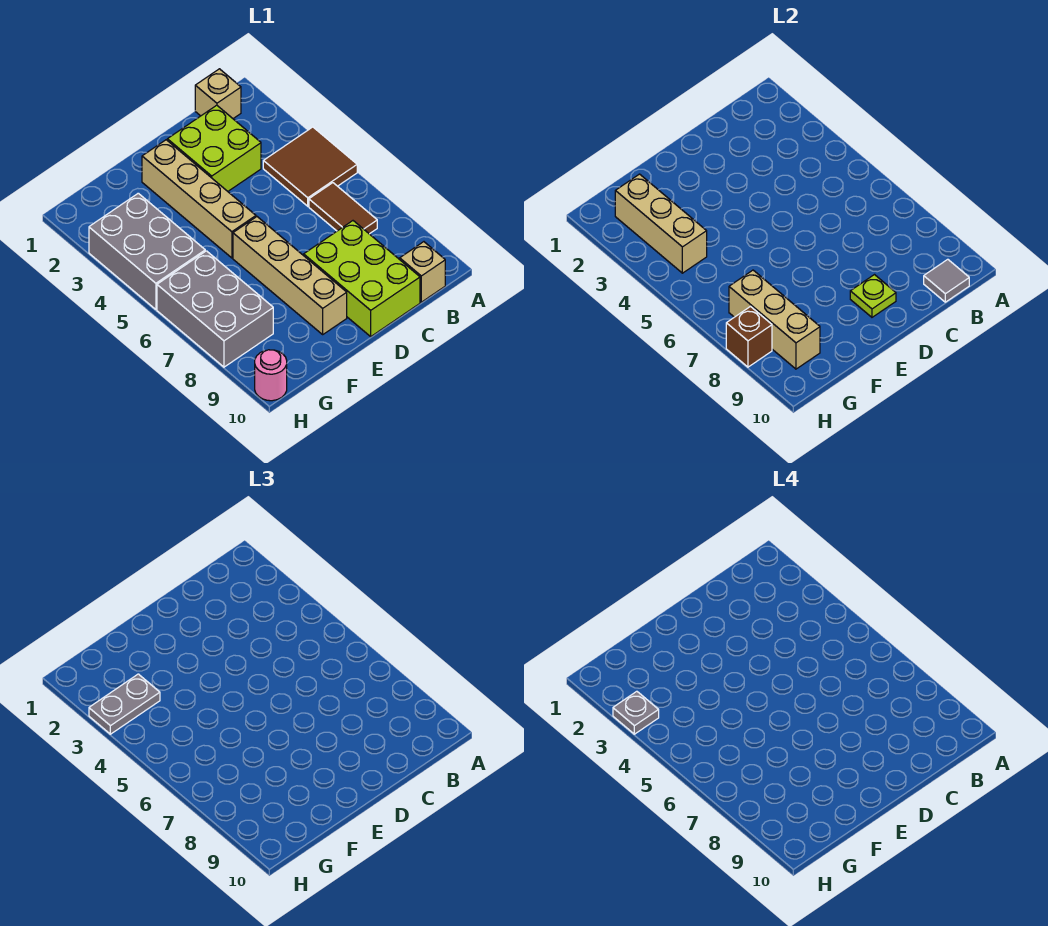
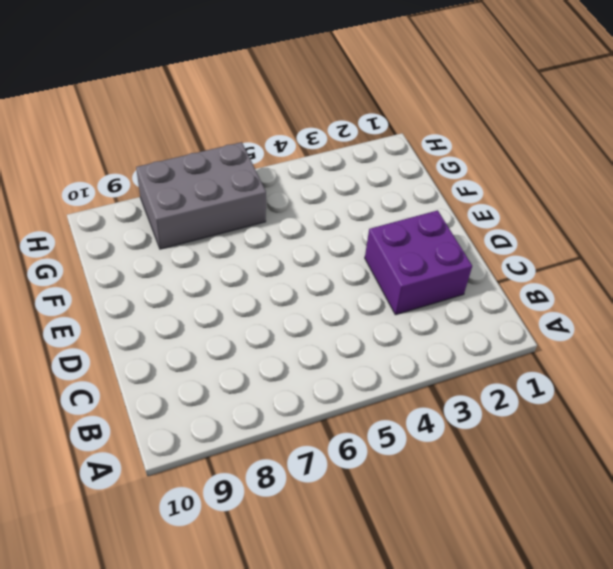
purple brick C2:D3 level 1 -> lime brick C2:D3 level 1
none -> brown tile A4:B5 level 1
none -> tan brick B1 level 1
none -> brown tile B6:B7 level 1

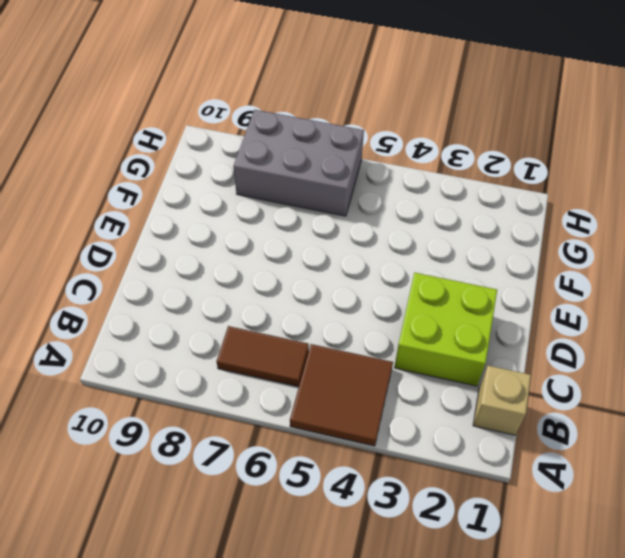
none -> tan brick B10 level 1
none -> lime brick C8:D10 level 1
none -> tan brick E2:E5 level 1

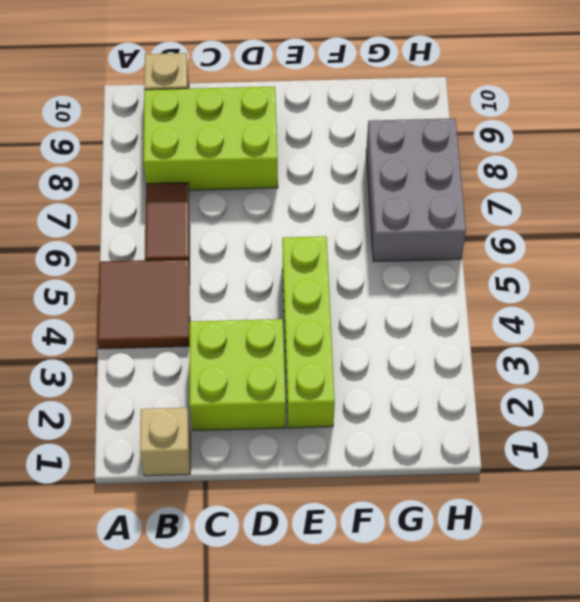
lime brick B8:D9 level 1 -> lime brick C8:D10 level 1
lime brick E2:E5 level 1 -> tan brick E2:E5 level 1
none -> tan brick E6:E9 level 1
none -> grey brick G3:H5 level 1
none -> pink round brick H10 level 1

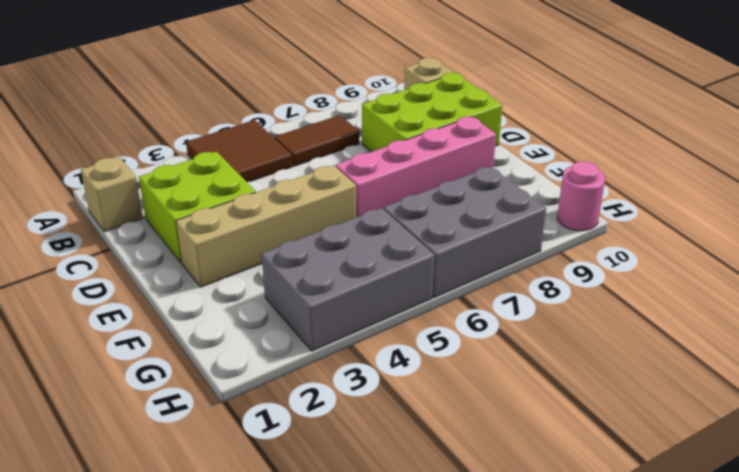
pink brick E6:E9 level 1 -> tan brick E6:E9 level 1
none -> grey tile B10 level 2
none -> lime plate D9 level 2
none -> tan brick G2:G4 level 2

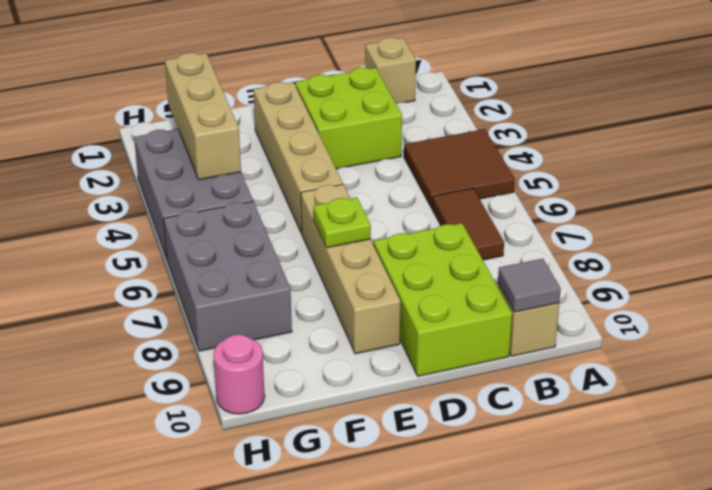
lime plate E7 level 2 -> lime plate D9 level 2
none -> tan brick G7:G9 level 2
none -> brown brick H8 level 2
none -> grey plate G3:H3 level 3

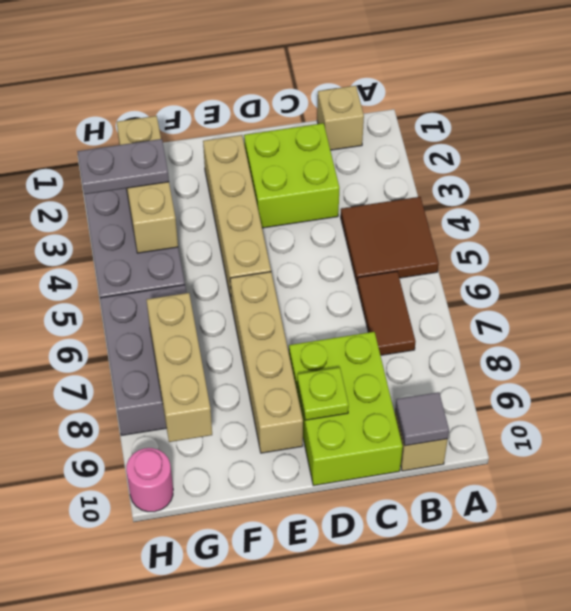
none -> brown brick H8 level 2
none -> grey plate H3 level 4

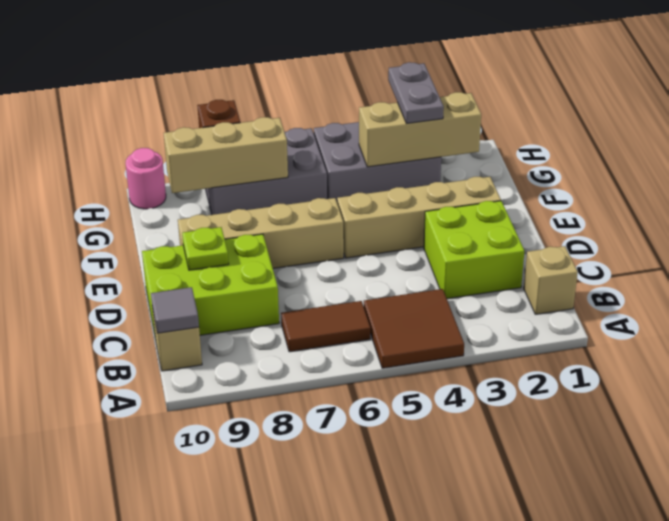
none -> grey plate H3 level 4

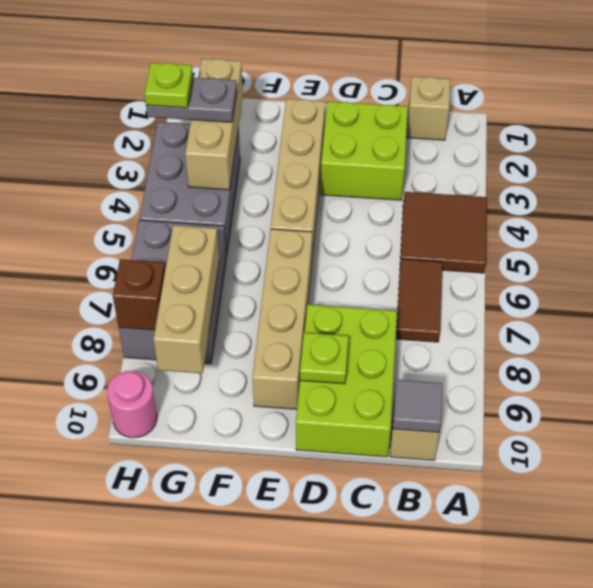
lime plate H3 level 4 -> grey plate H3 level 4

